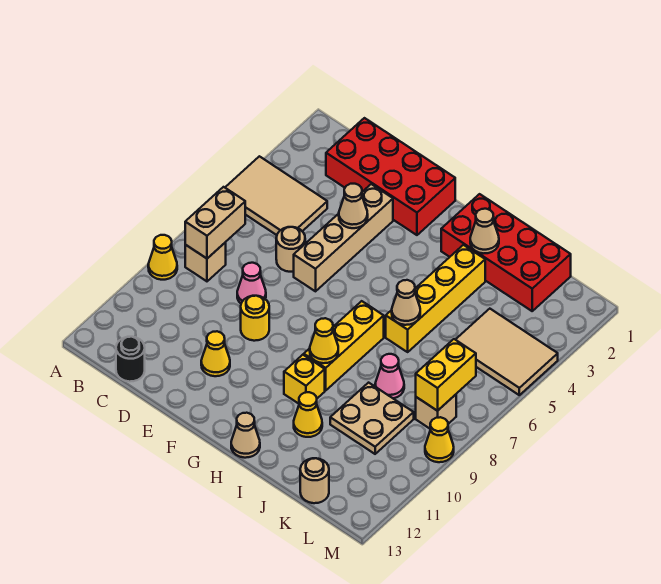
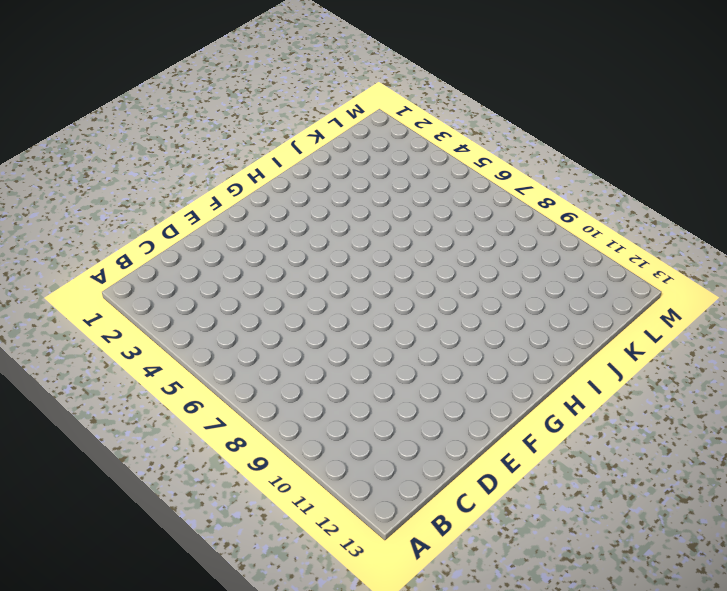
none -> tan tile A4:C5 level 1
none -> yellow cone A9 level 1
none -> tan brick B8 level 1

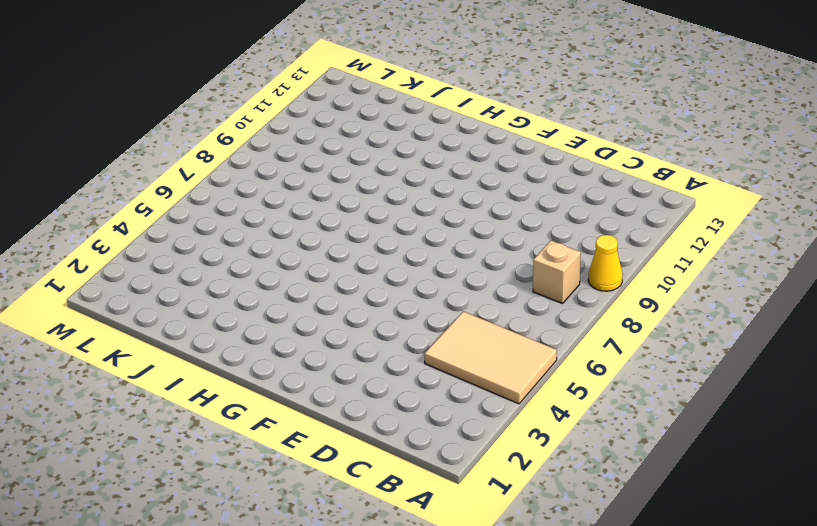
none -> red brick C1:F2 level 1
none -> black round brick C13 level 1
none -> tan round brick D6 level 1

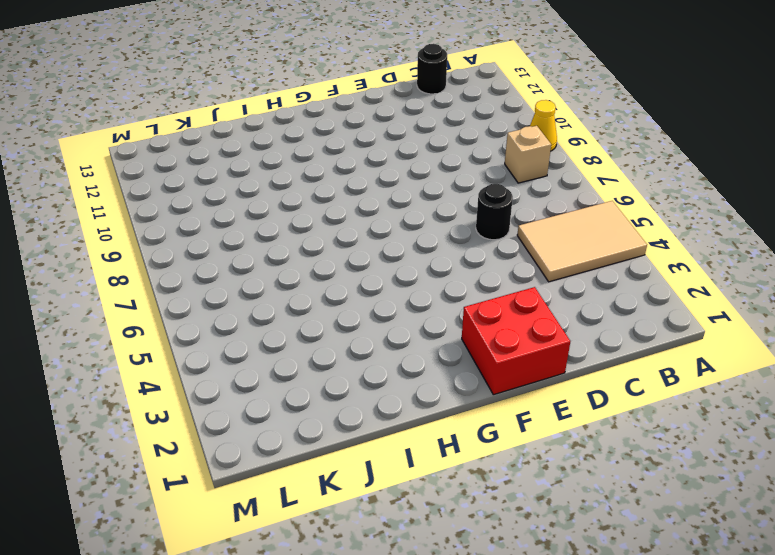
black round brick D6 level 1 -> tan round brick D6 level 1
red brick E1:F2 level 1 -> red brick C1:F2 level 1
none -> pink cone D8 level 1
none -> tan brick E3:E6 level 1
none -> yellow round brick E9 level 1

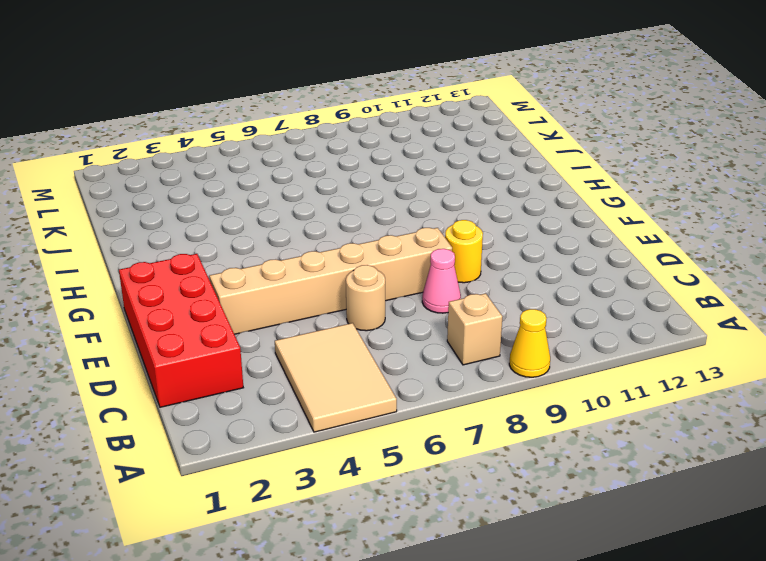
tan brick E3:E8 level 1 -> tan brick E3:E6 level 1
none -> black round brick C13 level 1
none -> yellow cone E11 level 1
none -> red brick H1:K2 level 1

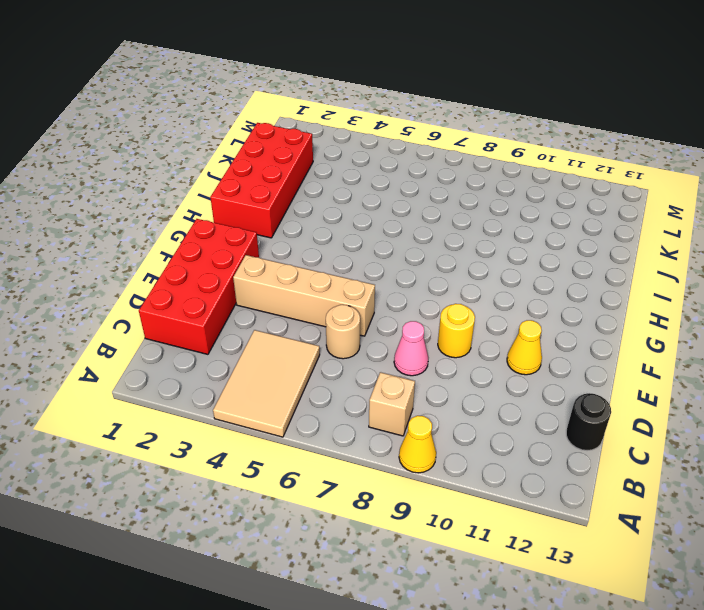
none -> yellow brick H7:H9 level 1
none -> yellow brick H10 level 1
none -> tan cone H13 level 1

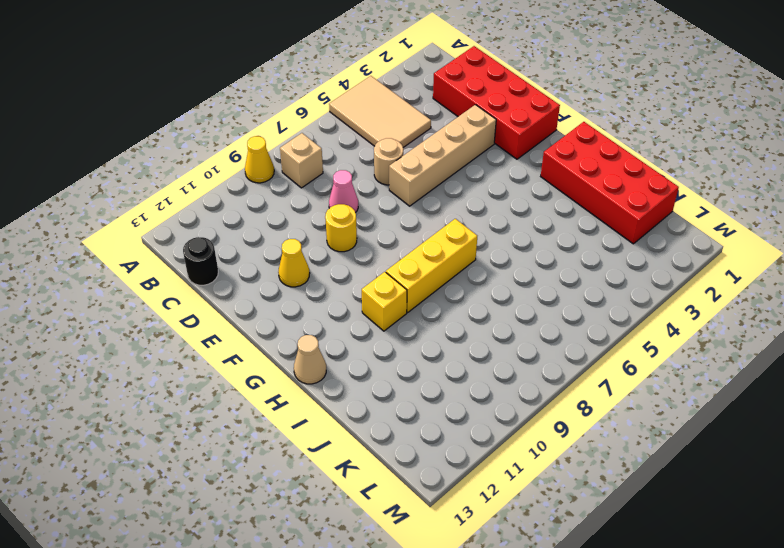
none -> yellow brick I3:I6 level 1
none -> yellow cone I11 level 1
none -> pink cone J8 level 1

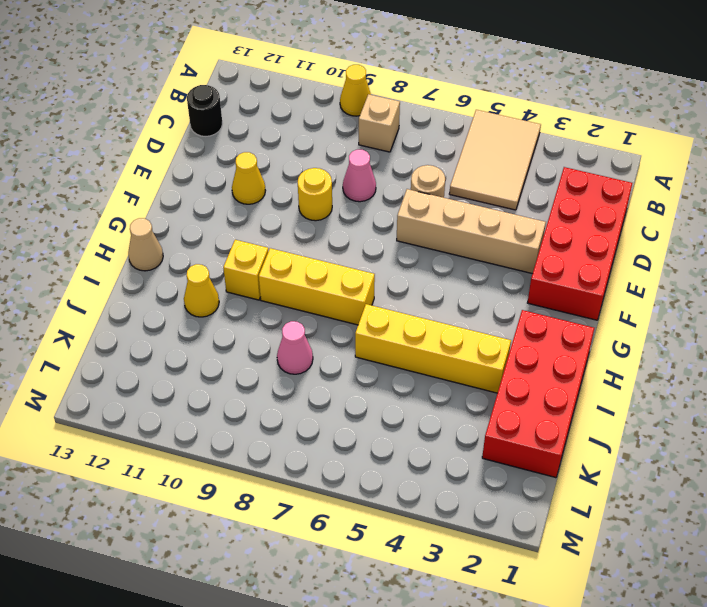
none -> tan plate J9:K10 level 1
none -> tan tile K4:M5 level 1
none -> tan round brick K13 level 1

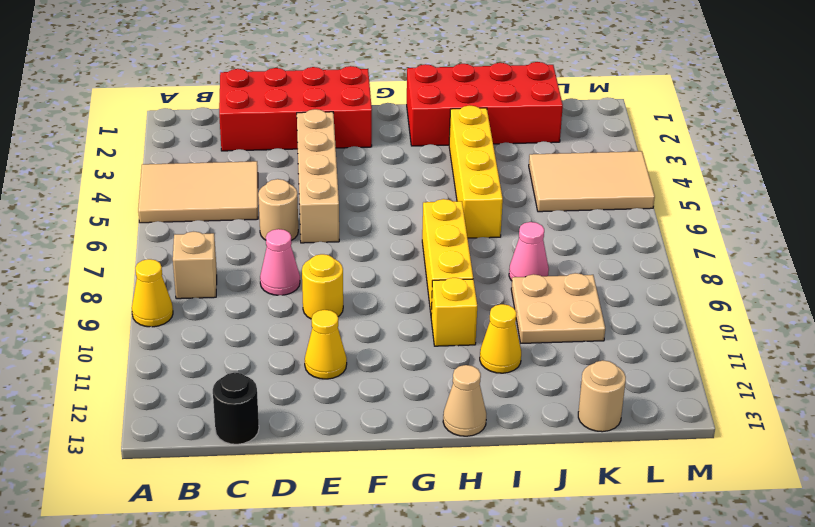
none -> tan brick L8 level 1
none -> yellow cone M9 level 1
none -> tan brick B7:B8 level 2

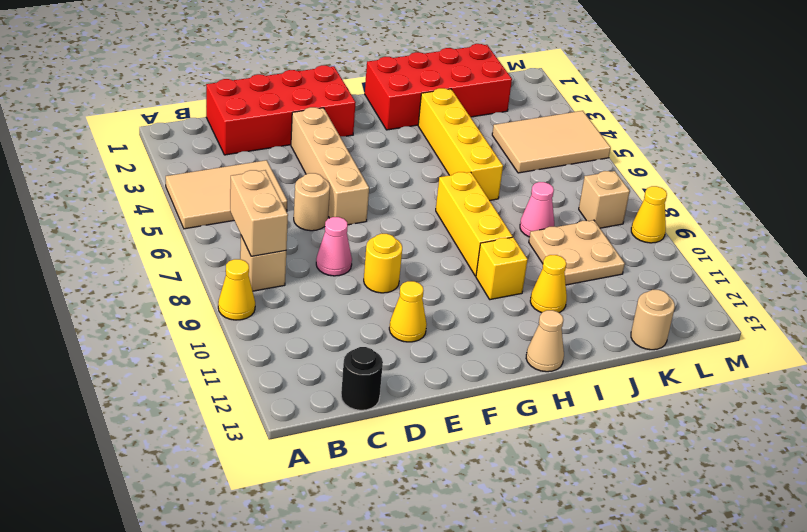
none -> tan cone E4 level 2
none -> yellow cone H9 level 2
none -> tan cone I2 level 2

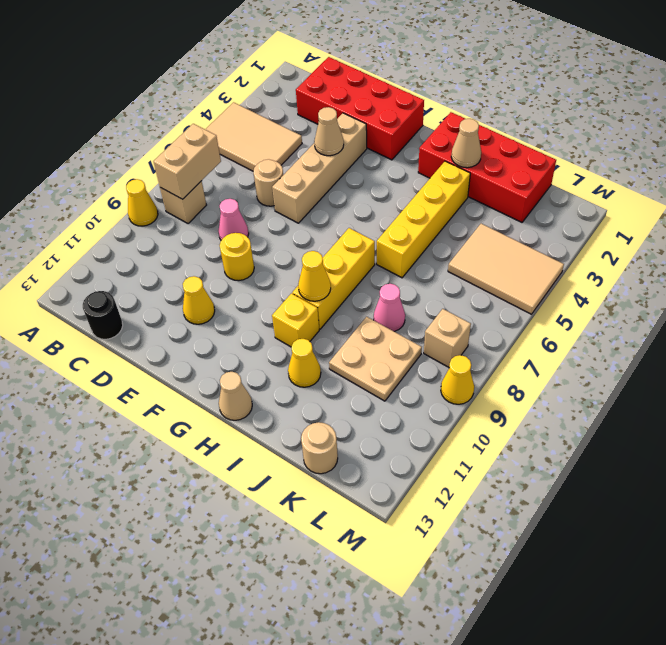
none -> tan cone I6 level 2
none -> yellow brick L7:L8 level 2

